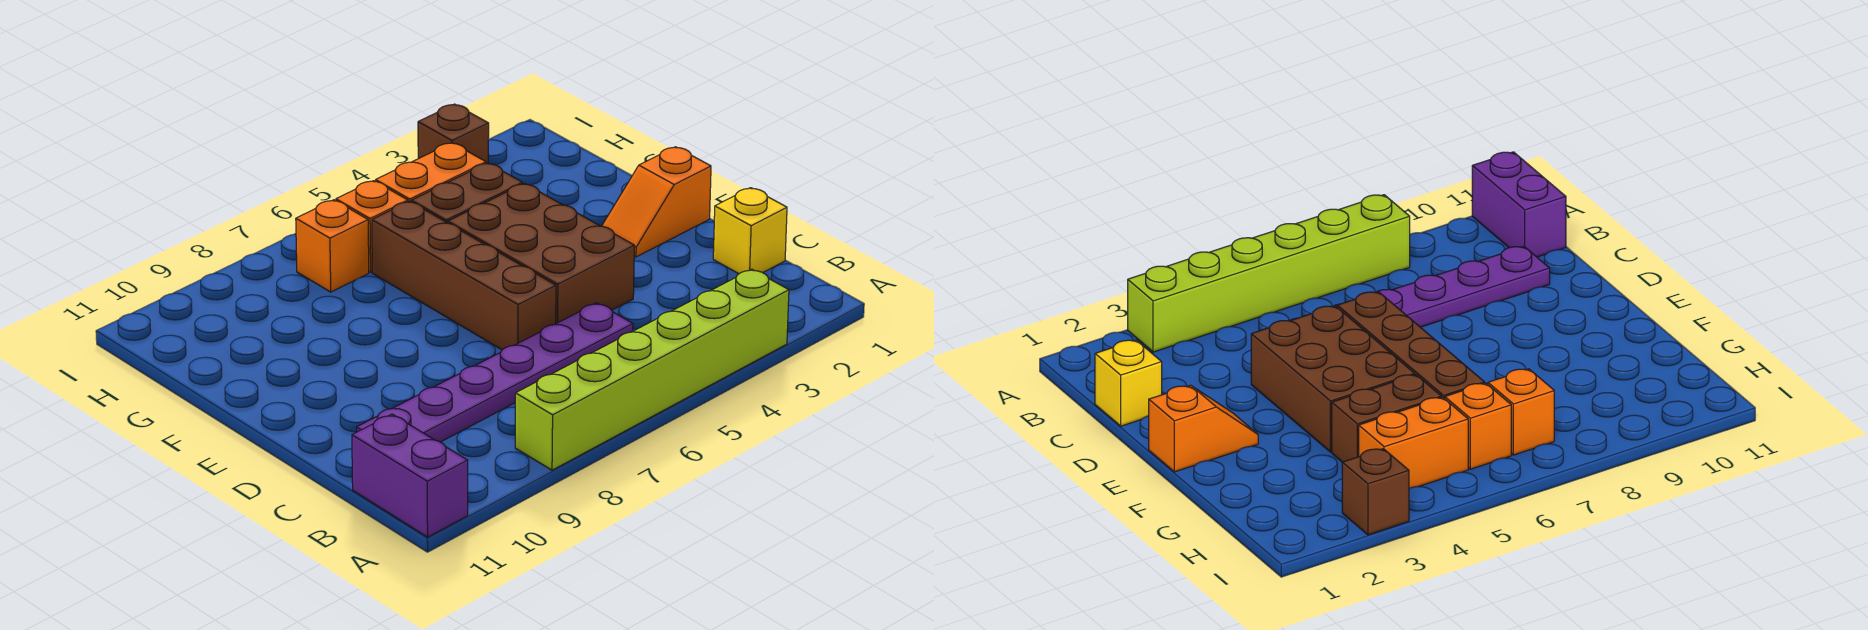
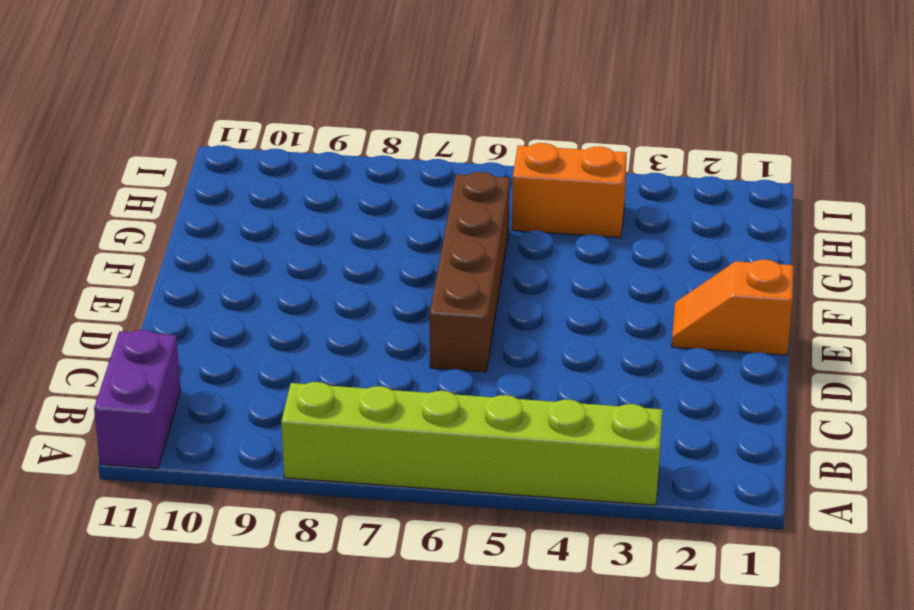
none -> yellow brick C1 level 1
none -> purple plate C5:C10 level 1
none -> brown brick D4:F5 level 1

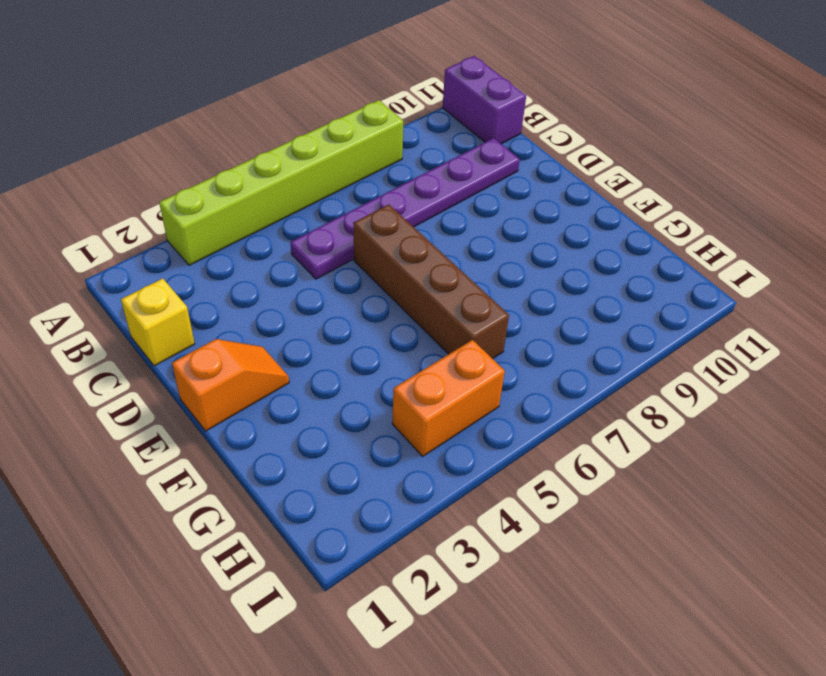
none -> brown brick D4:F5 level 1
none -> brown brick G4:G5 level 1
none -> orange brick H6 level 1

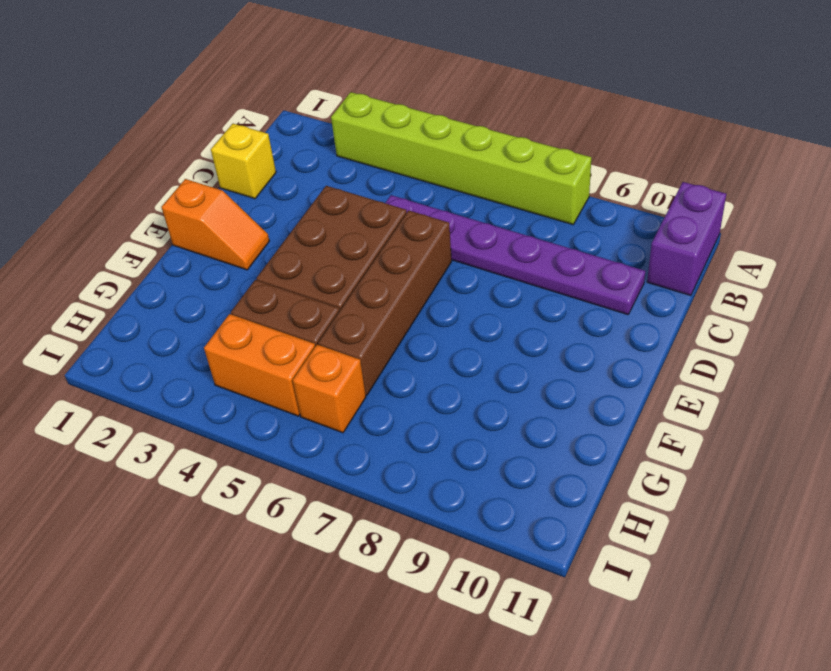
none -> orange brick H7 level 1
none -> brown brick I3 level 1

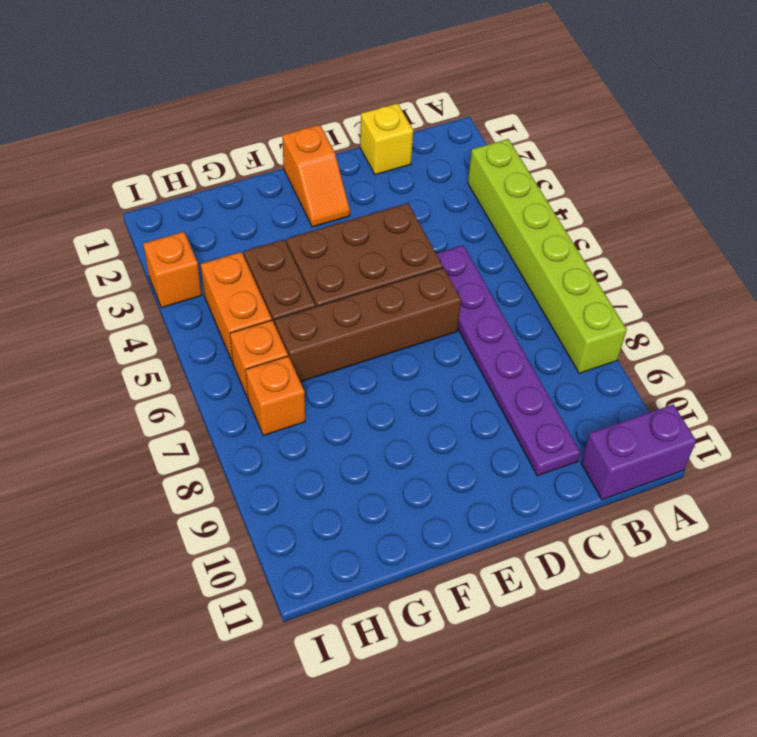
orange brick I3 level 1 -> brown brick I3 level 1

